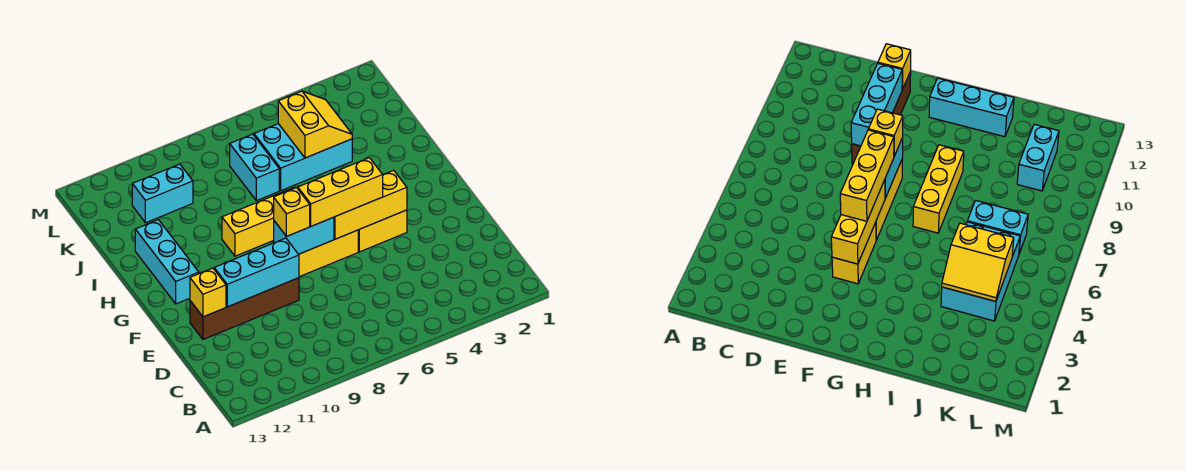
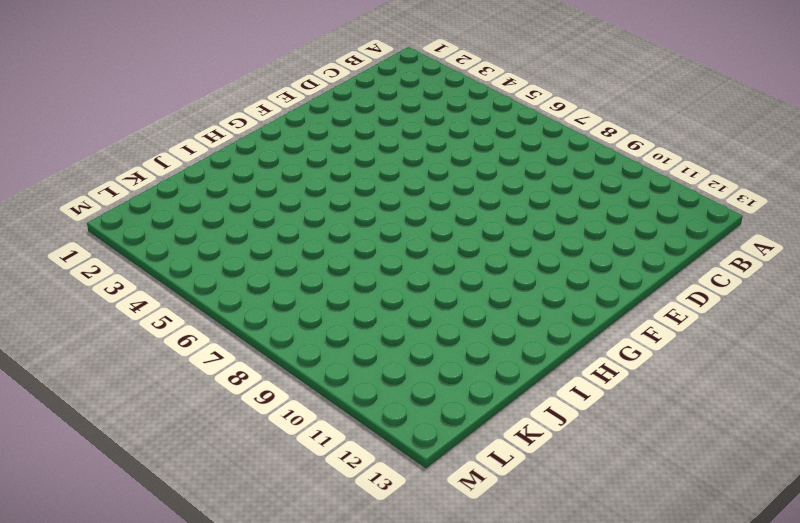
none -> brown brick E9:E12 level 1
none -> yellow brick F4:F5 level 1
none -> yellow brick F6:F8 level 1

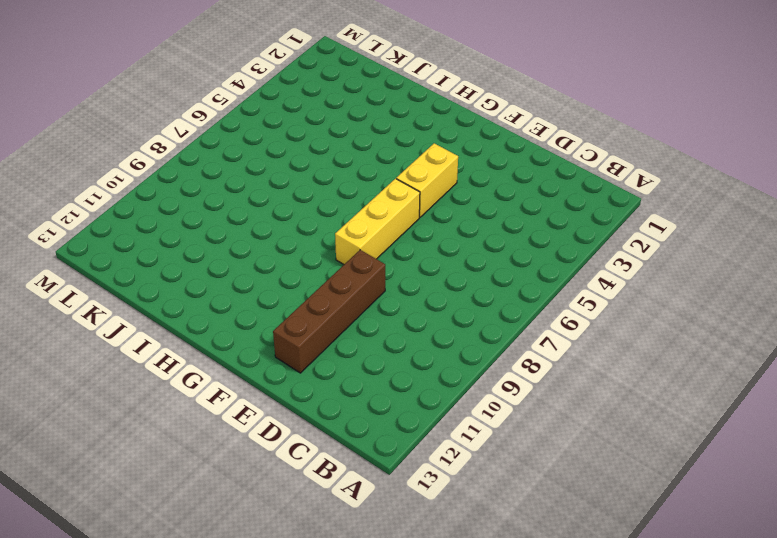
none -> cyan brick G12:I12 level 1
none -> yellow brick H7:H9 level 1
none -> cyan brick J4:K6 level 1

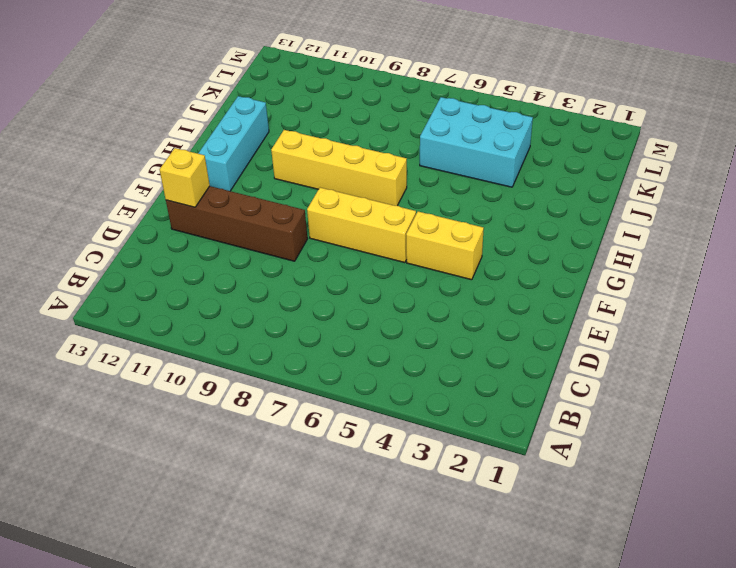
yellow brick H7:H10 level 1 -> yellow brick H7:H9 level 1
none -> cyan brick J7:K7 level 1
none -> cyan brick K10:K11 level 1
none -> cyan brick E9:E11 level 2

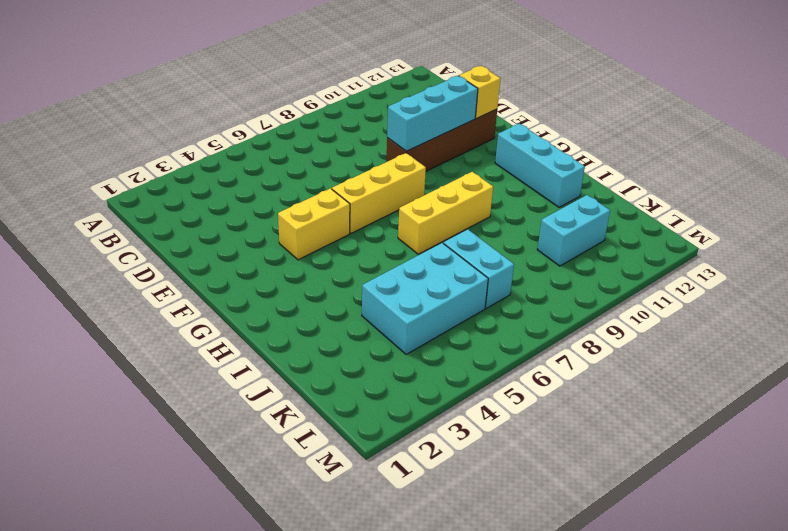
none -> yellow brick F4:F6 level 2
none -> cyan brick F7:F8 level 2
none -> yellow slope J4:K5 level 2 top 5

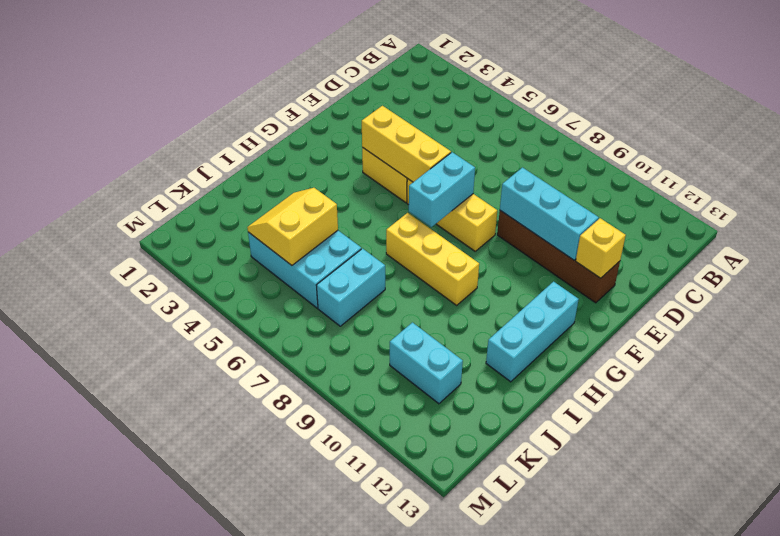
cyan brick F7:G7 level 2 -> cyan brick F7:F8 level 2
none -> yellow brick F5:F7 level 3
none -> yellow brick F8 level 3

